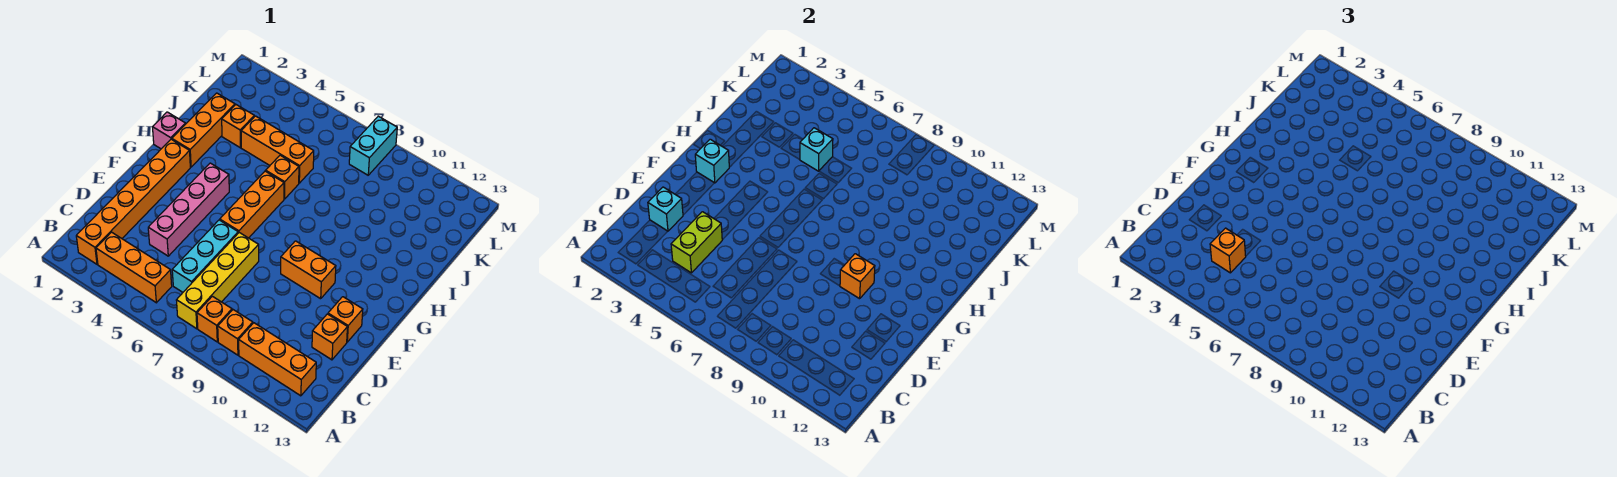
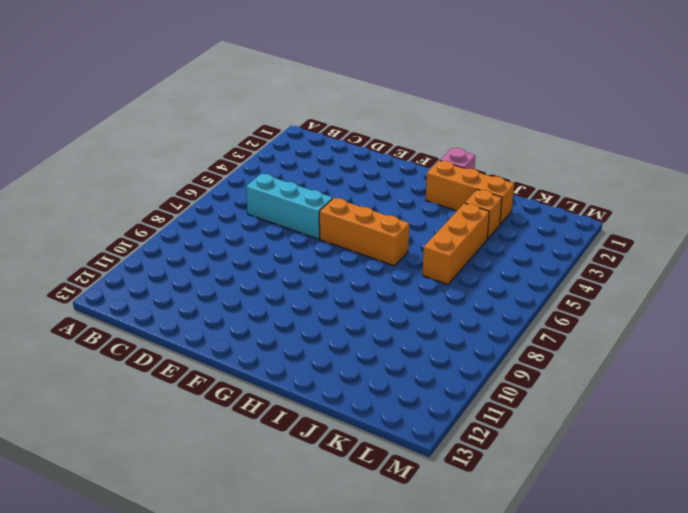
none -> orange brick B2:G2 level 1
none -> orange brick B3:B5 level 1
none -> yellow brick B7:E7 level 1

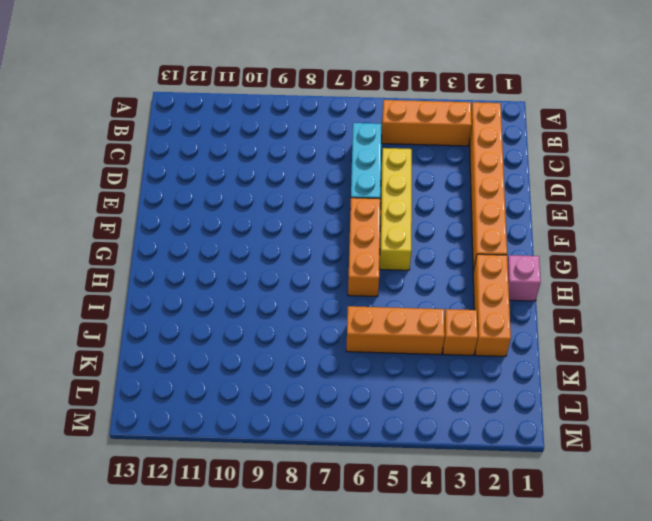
yellow brick D5:G5 level 1 -> yellow brick B7:E7 level 1
none -> orange brick B8 level 1
none -> orange brick B9 level 1
none -> orange brick B10:B12 level 1

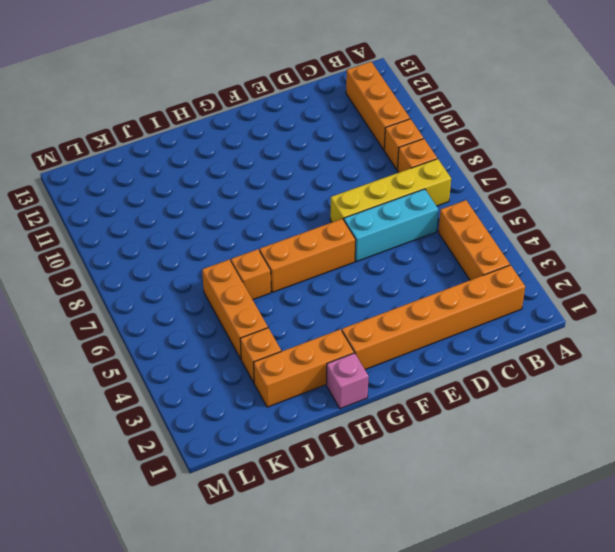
none -> pink brick D4:G4 level 1
none -> orange brick D12 level 1
none -> orange brick E12 level 1

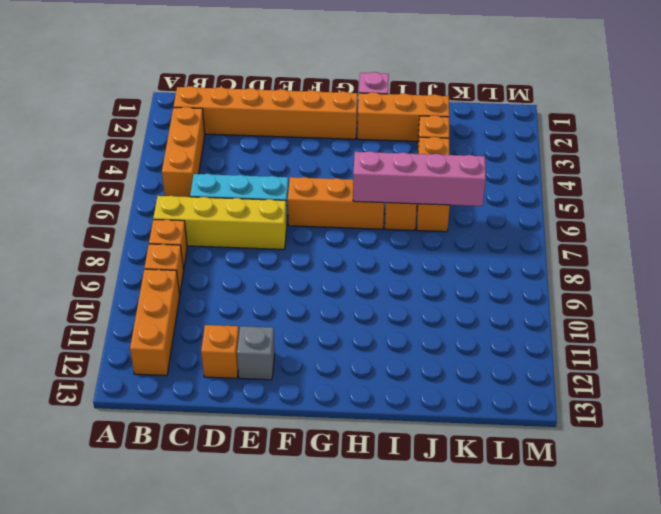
grey brick E12 level 1 -> orange brick E12 level 1
pink brick H6:K6 level 2 -> pink brick D4:G4 level 1
none -> orange brick F9:F10 level 1
none -> cyan brick L8:M8 level 1
none -> lime brick C4:D4 level 2

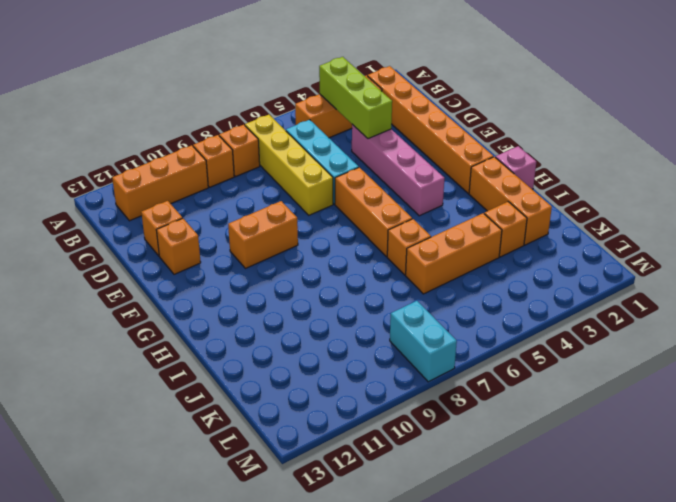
lime brick B4:D4 level 2 -> lime brick C4:D4 level 2
none -> cyan brick D2 level 2
none -> orange brick F10 level 2
none -> cyan brick G2 level 2

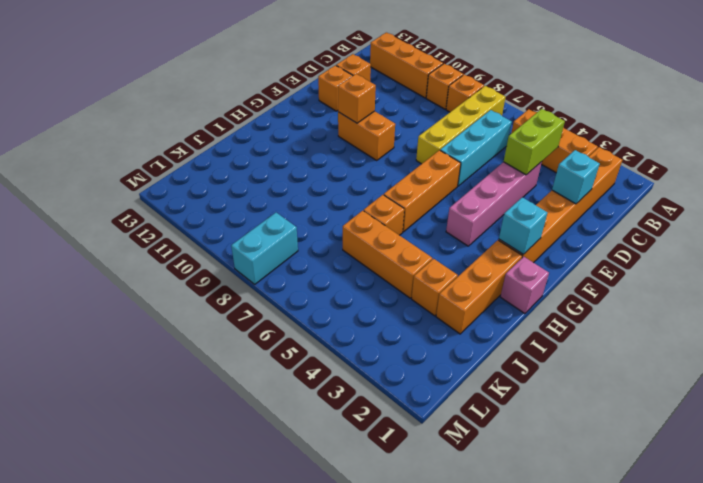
none -> cyan brick J5 level 2
none -> orange brick C4 level 3

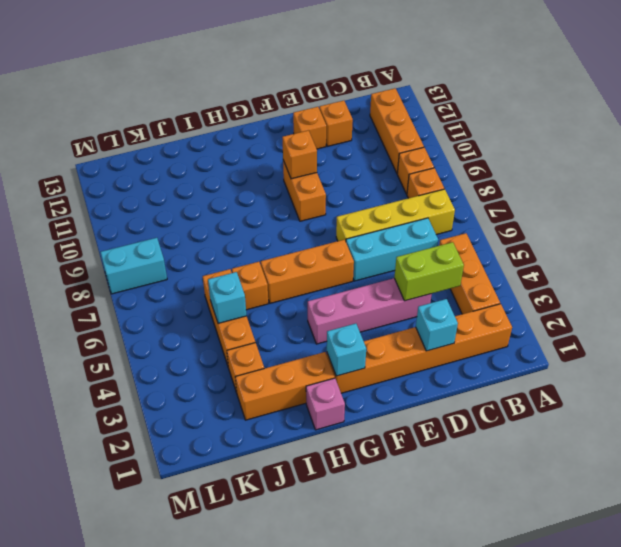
none -> orange brick C4 level 3

